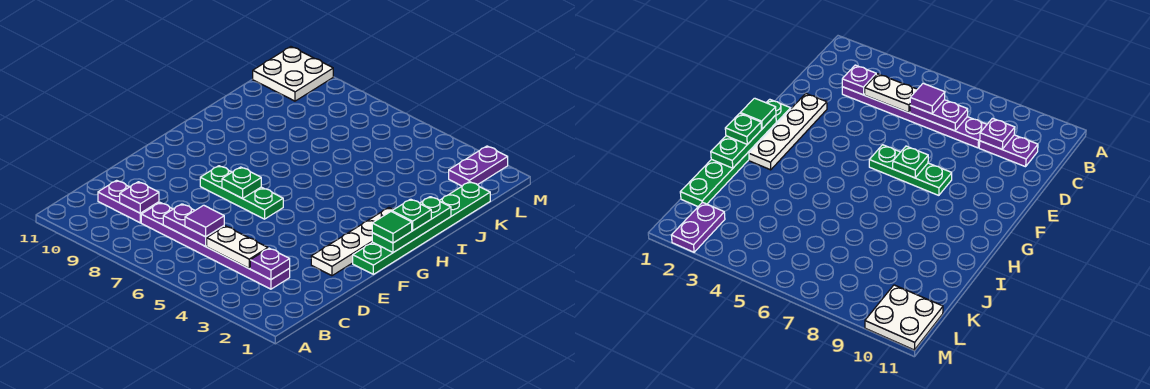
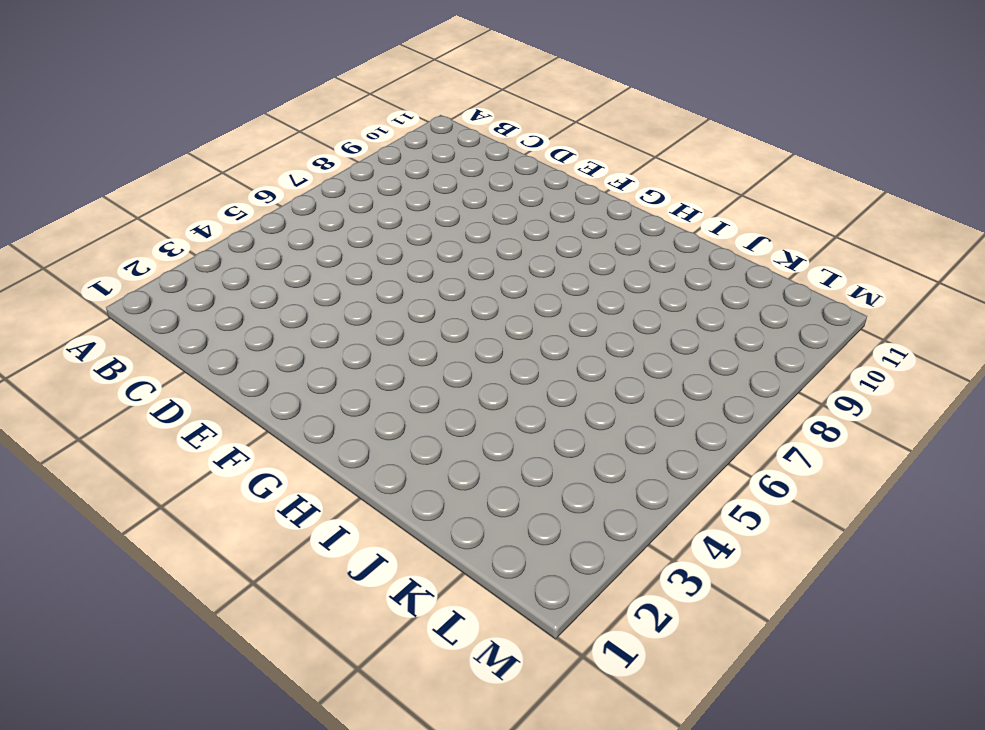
none -> purple plate C3:C8 level 1
none -> purple plate C9:C10 level 1
none -> white plate E2:H2 level 1

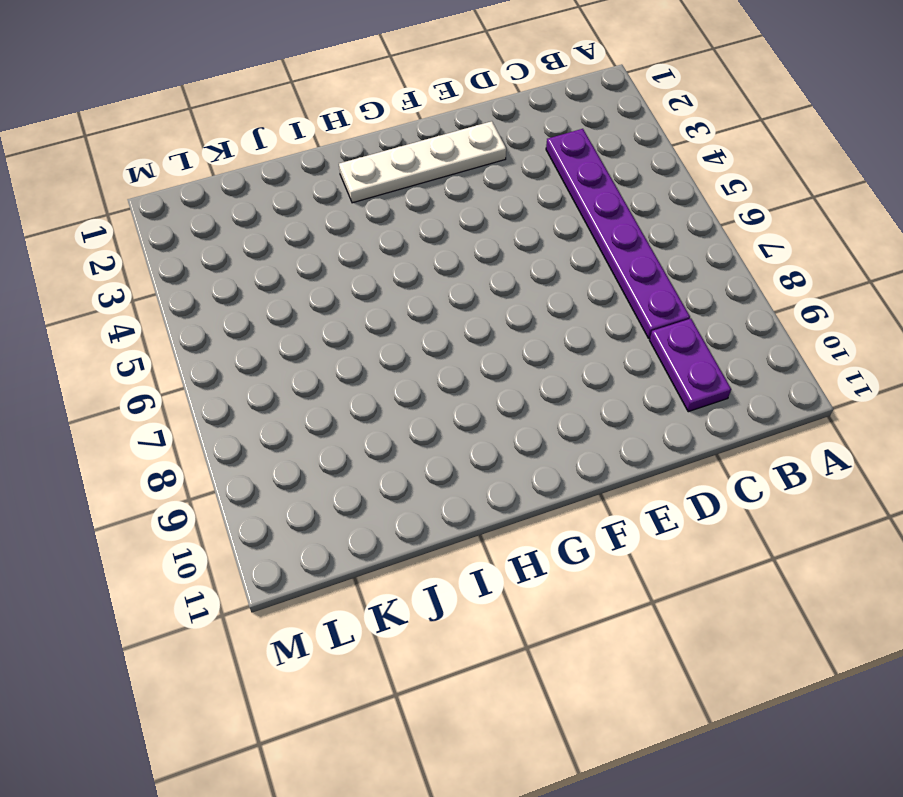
none -> green plate F1:K1 level 1
none -> green plate F6:F8 level 1
none -> purple plate L2:M2 level 1

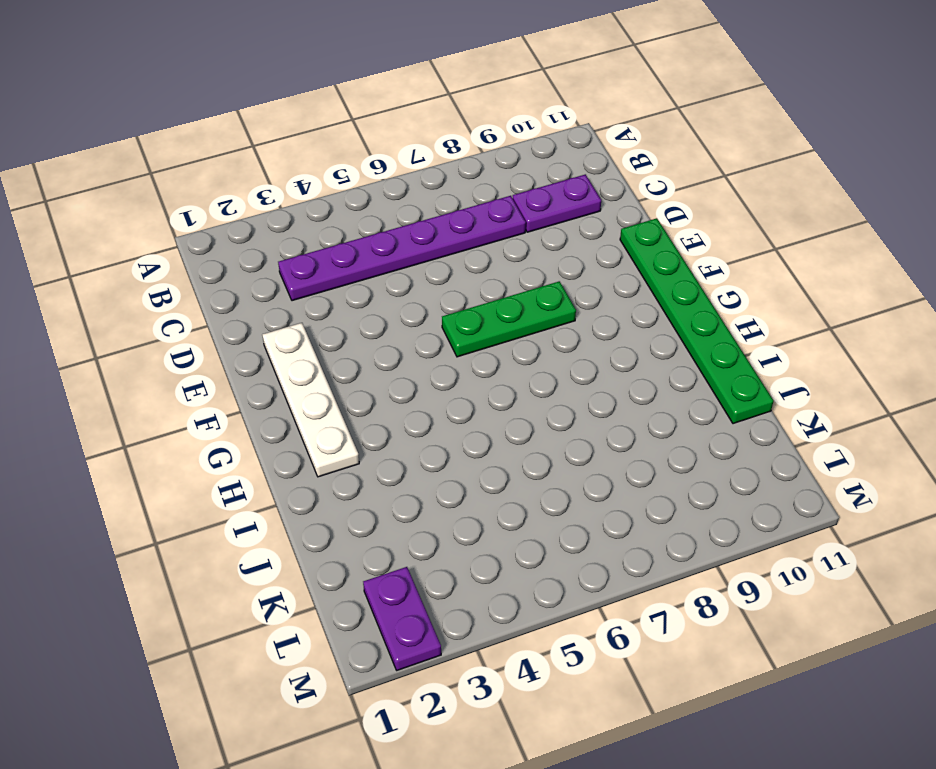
green plate E11:J11 level 1 -> green plate F1:K1 level 1
none -> white plate L10:M11 level 1
none -> purple plate C3 level 2
none -> white plate C4:C5 level 2

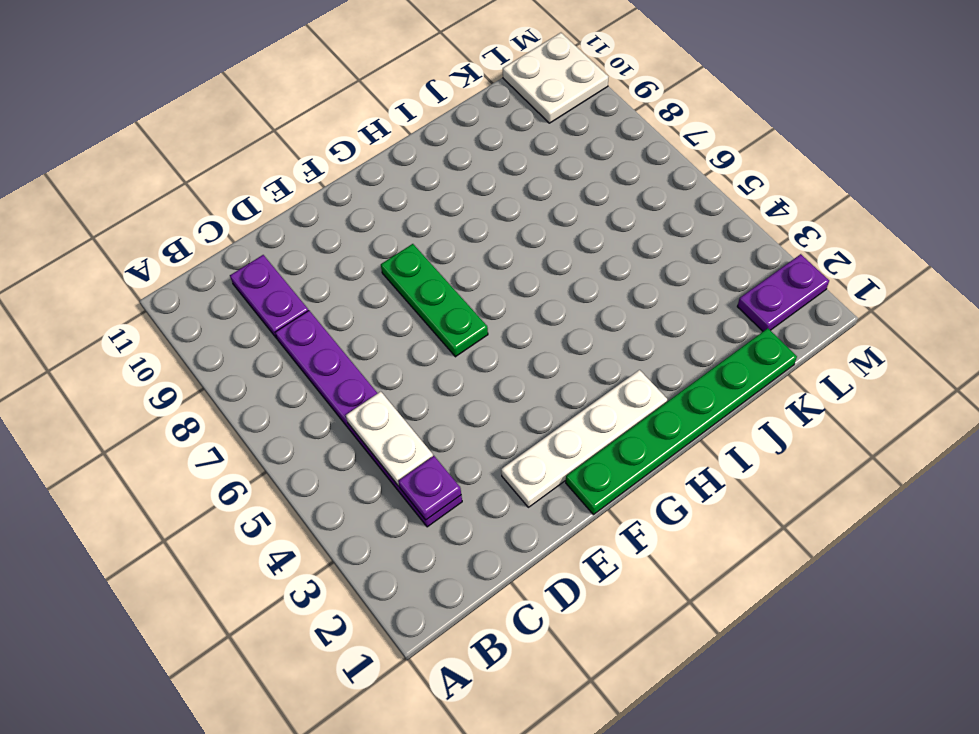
none -> purple plate C6:C7 level 2
none -> purple plate C9 level 2
none -> green plate F7 level 2

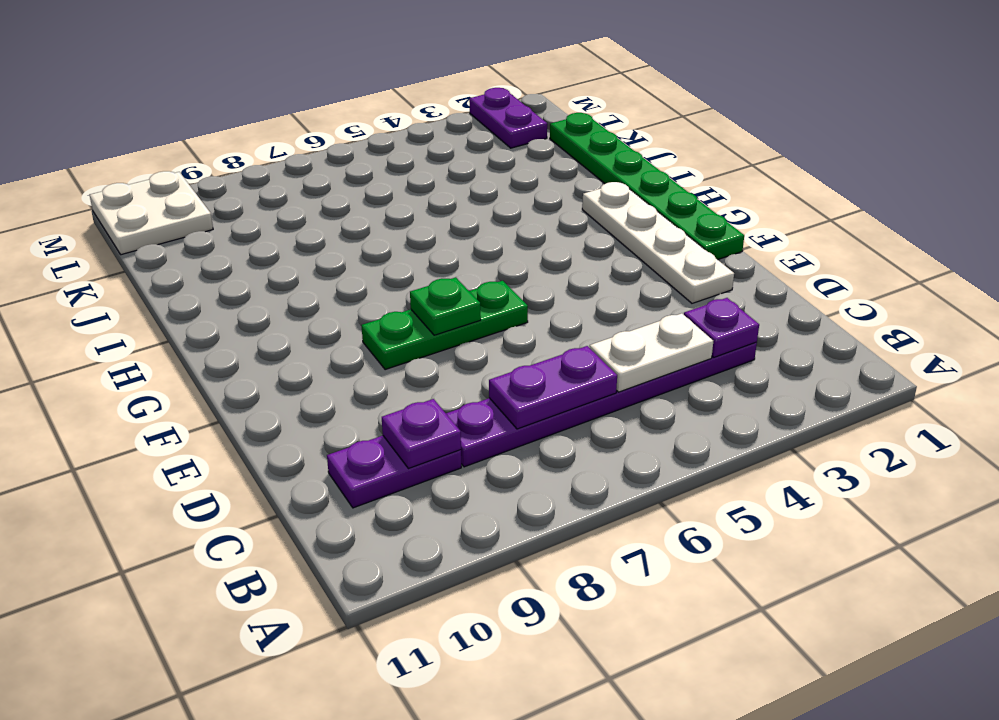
none -> green plate G1:I1 level 2
none -> purple tile C6 level 3
none -> green tile G1 level 3

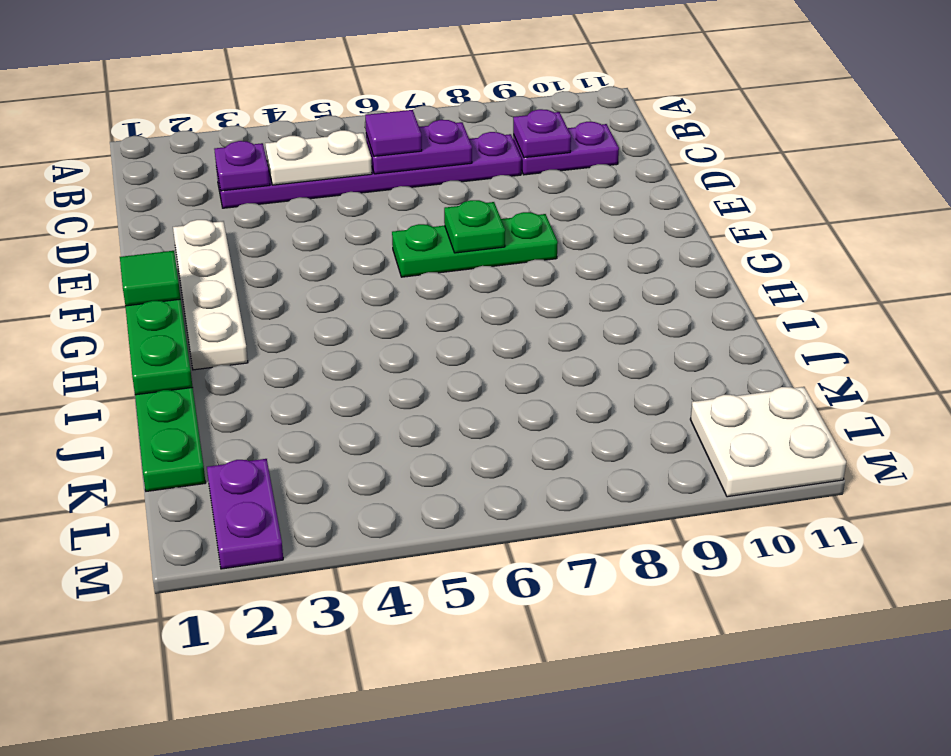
none -> green plate H1 level 3

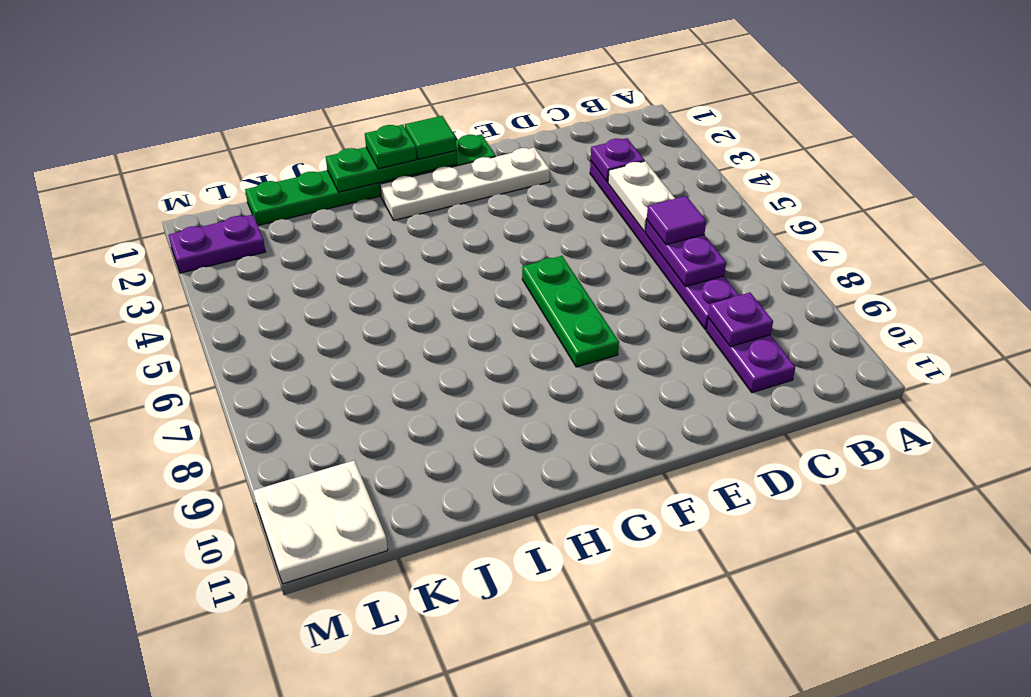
none -> green plate F7 level 2

